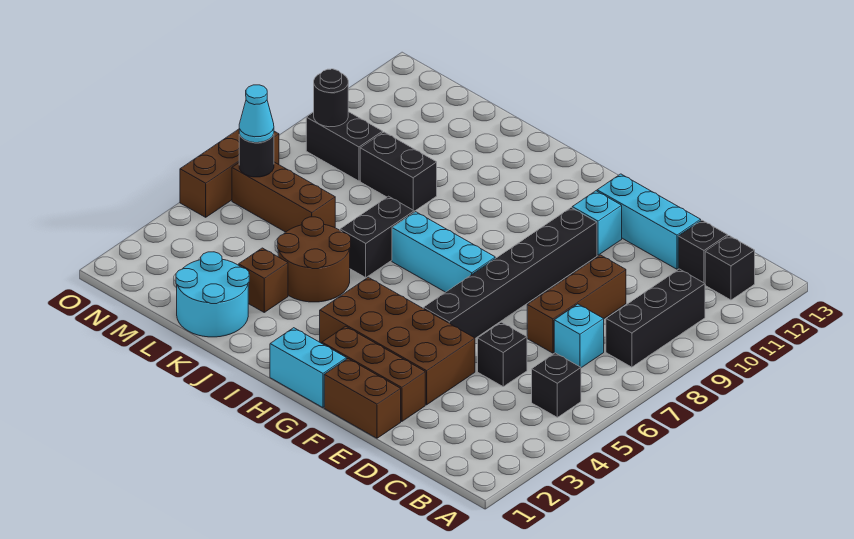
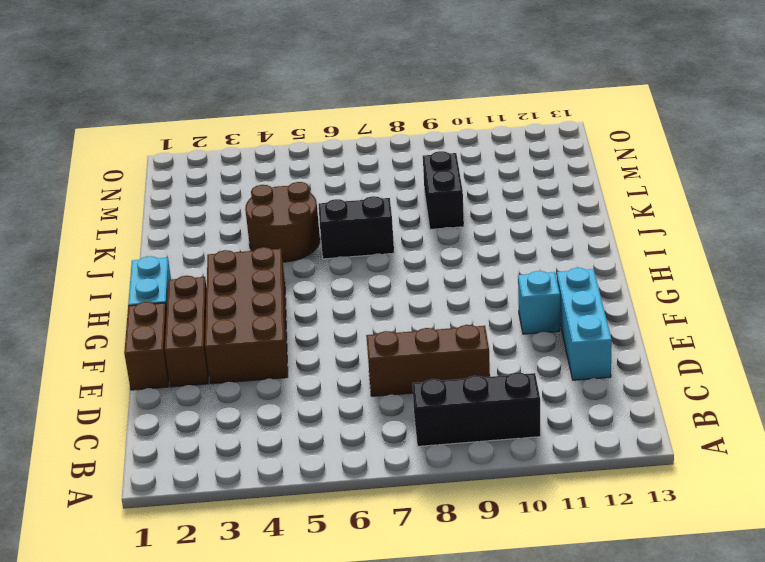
none -> black brick B5 level 1
none -> black brick B12 level 1
none -> cyan brick C7 level 1

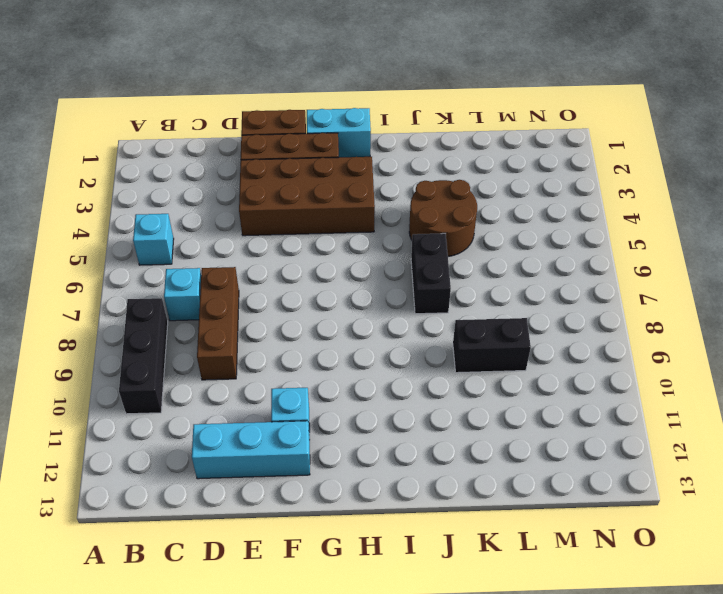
cyan brick B5 level 1 -> black brick B5 level 1
none -> black brick B12 level 1
none -> black brick C12 level 1
none -> black brick D5 level 1

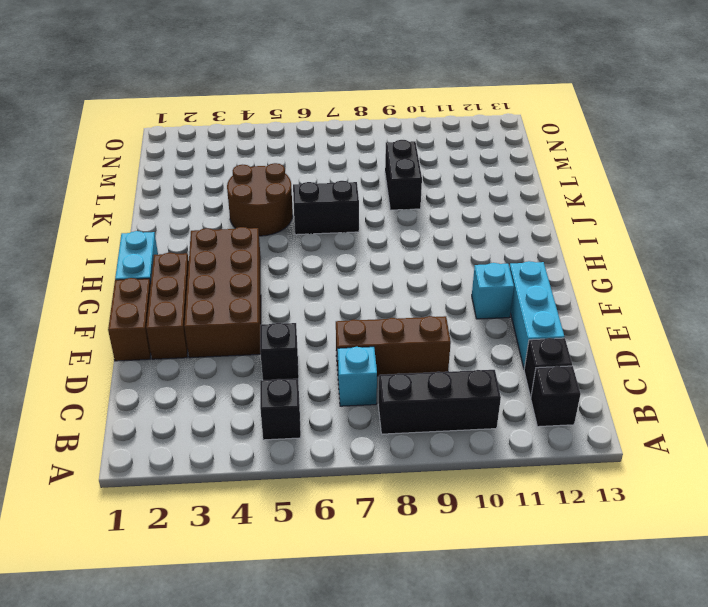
none -> black brick F5:F10 level 1
none -> cyan brick G7:I7 level 1
none -> cyan round brick K1:L2 level 1

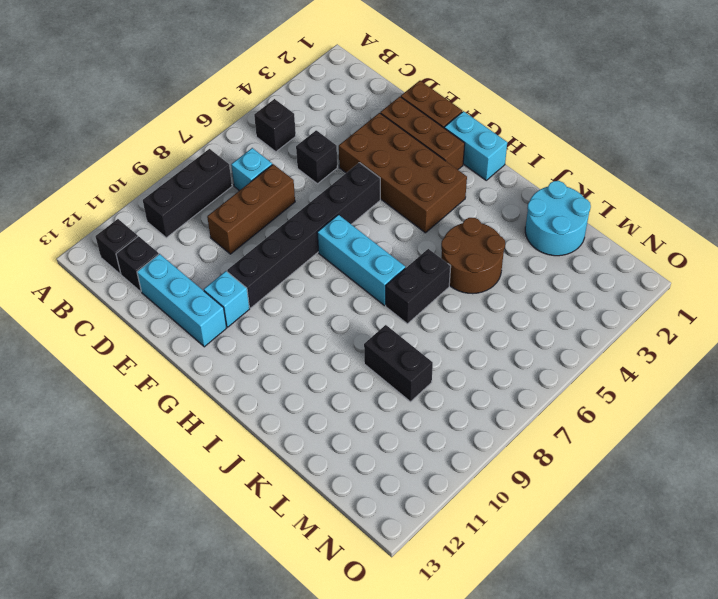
none -> brown brick K3 level 1
none -> brown brick L6:N6 level 1
none -> black brick M9:N9 level 1

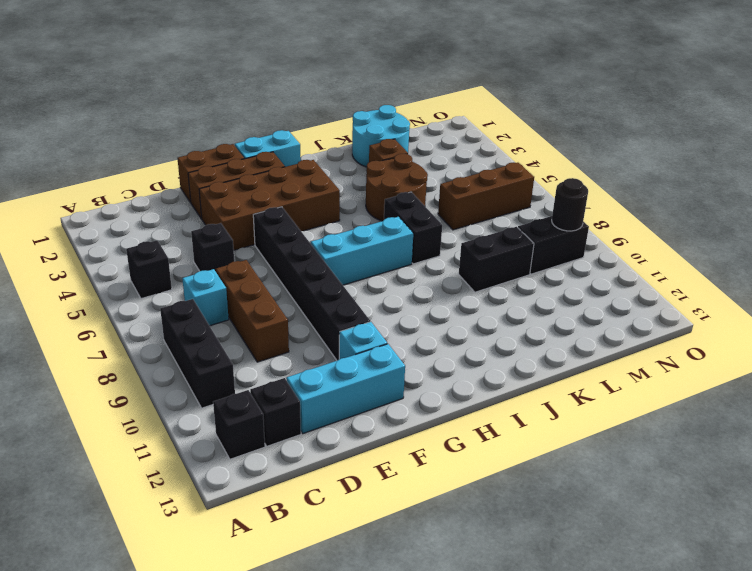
none -> brown brick O5:O7 level 1
none -> black round brick N6 level 2
none -> cyan cone N6 level 3

